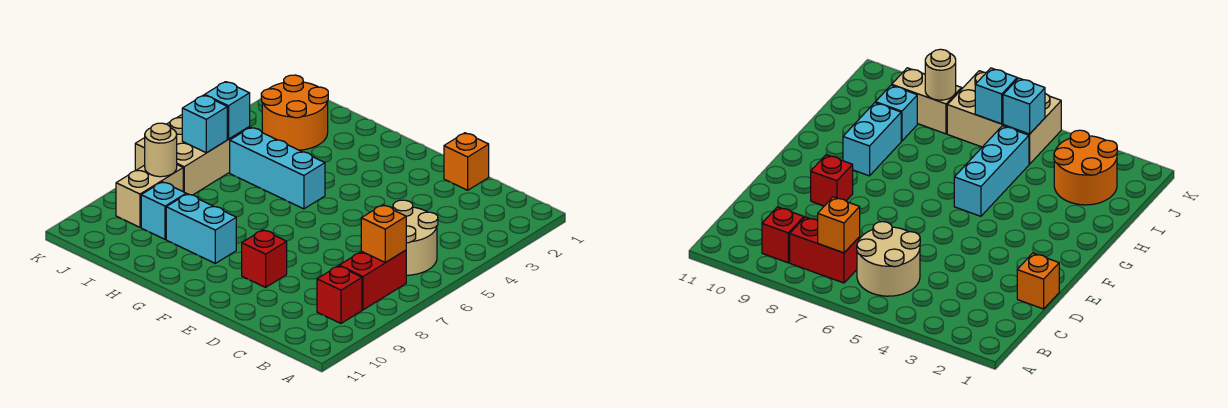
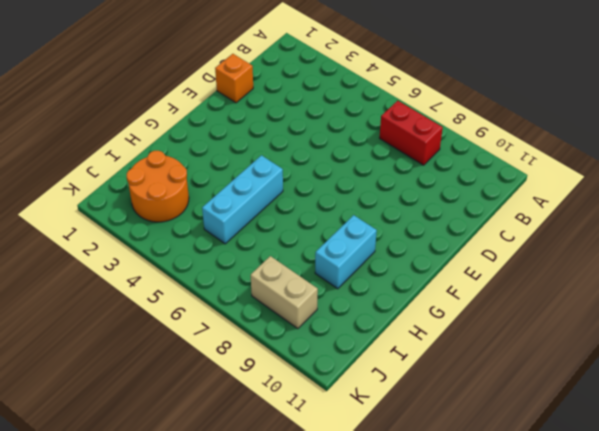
none -> tan round brick B5:C6 level 1
none -> red brick B9 level 1
none -> red brick E9 level 1

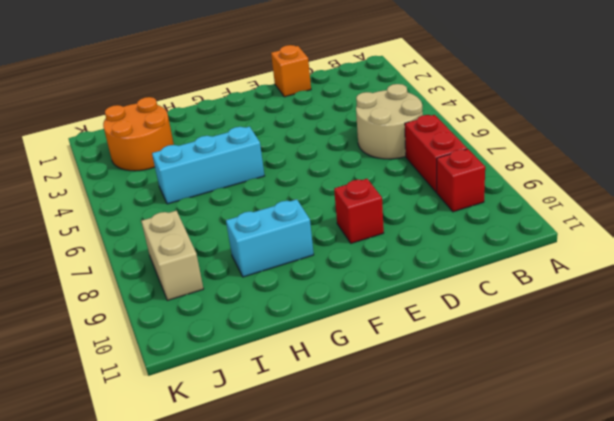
none -> cyan brick I9 level 1
none -> tan brick J5:K7 level 1
none -> orange brick B7 level 2

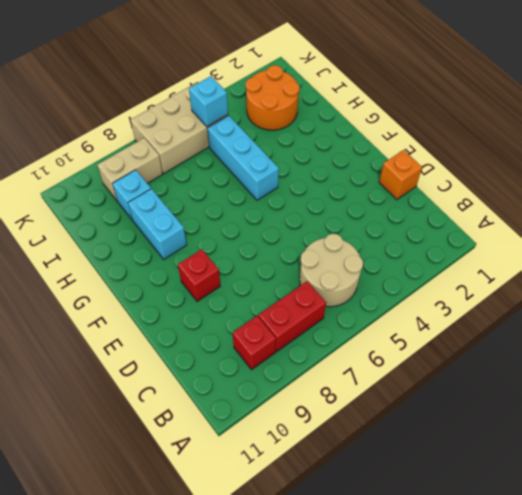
none -> orange brick B7 level 2
none -> cyan brick J6 level 2
none -> tan round brick J8 level 2

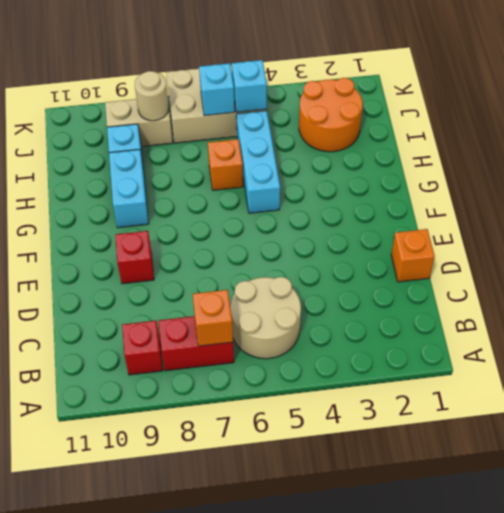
orange brick H6 level 1 -> none

